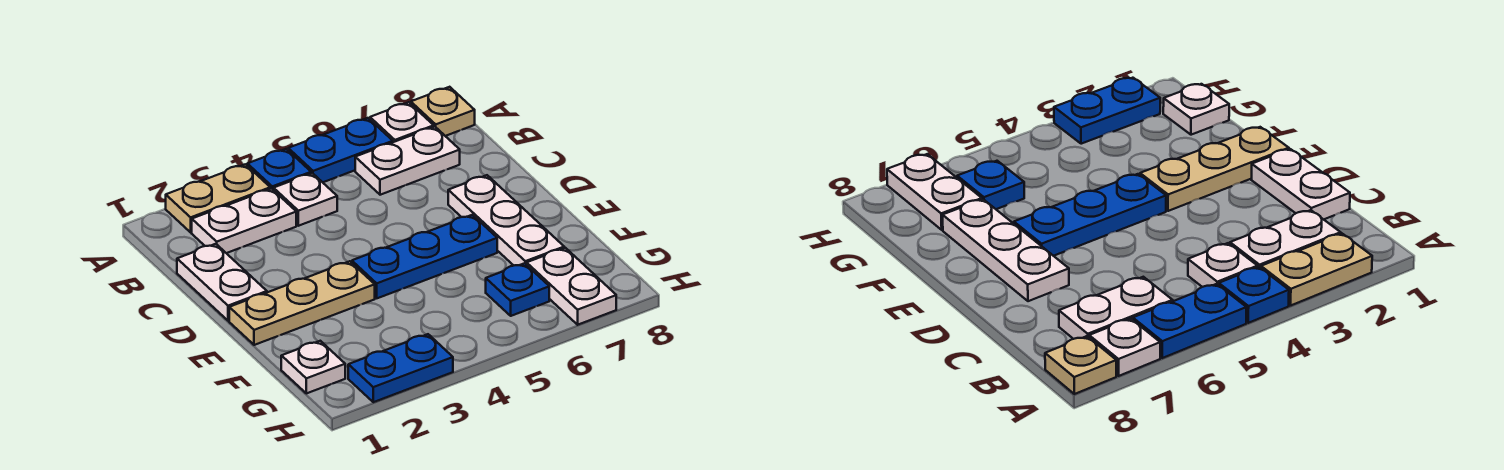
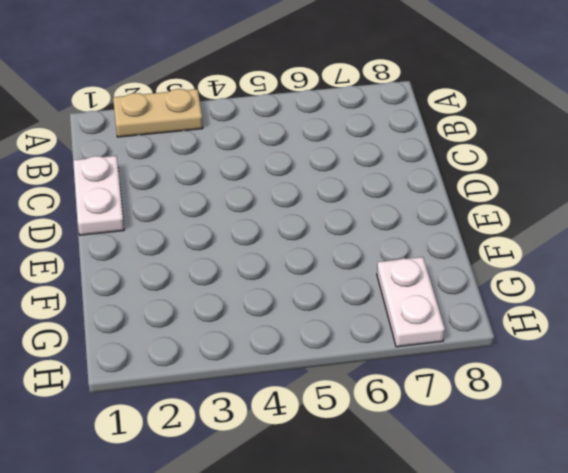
none -> blue plate A4 level 1
none -> blue plate A5:A6 level 1
none -> white plate A7 level 1

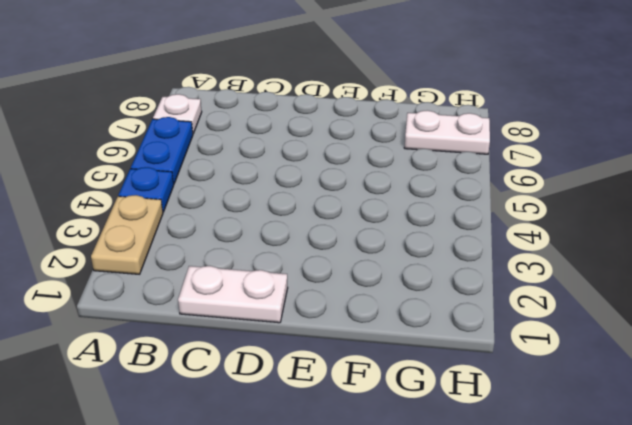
none -> tan plate A8 level 1
none -> white plate B2:B3 level 1
none -> white plate B4 level 1

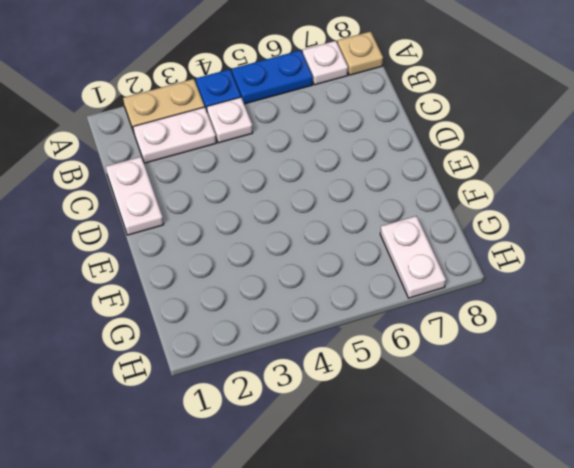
none -> white plate B6:B7 level 1
none -> white plate D7:F7 level 1
none -> tan plate E1:E3 level 1

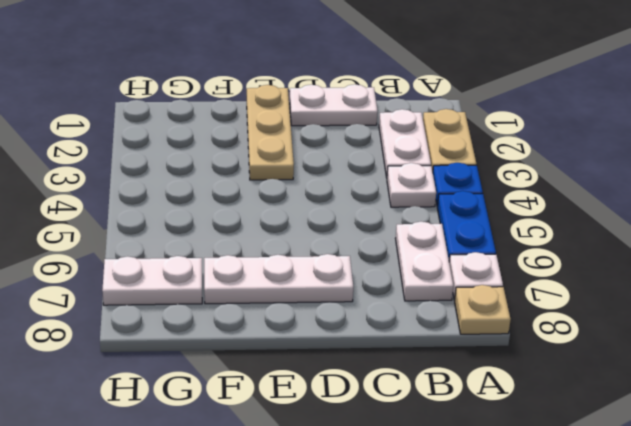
none -> blue plate E4:E6 level 1
none -> white plate G1 level 1
none -> blue plate G6 level 1

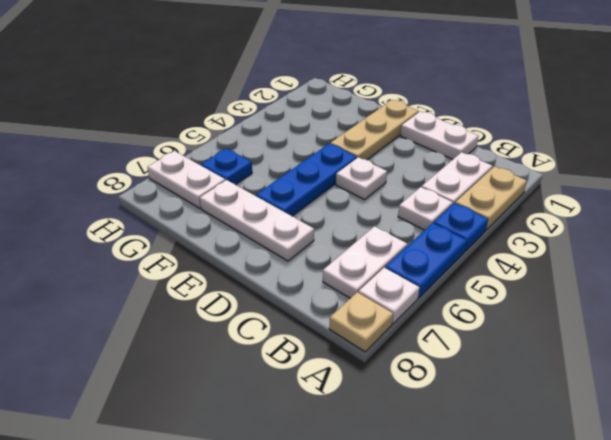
white plate D4 level 1 -> white plate G1 level 1
none -> blue plate H2:H3 level 1

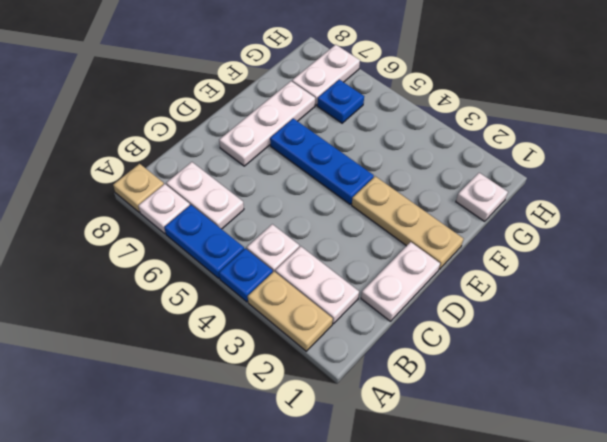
none -> blue plate H2:H3 level 1

